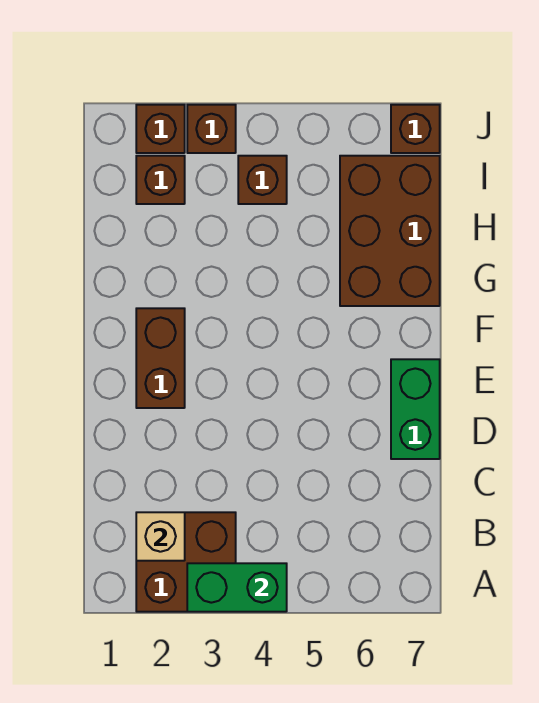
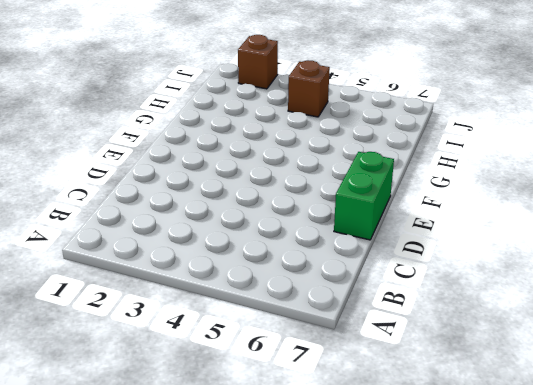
none -> brown brick A2:B3 level 1
none -> brown brick E2:F2 level 1

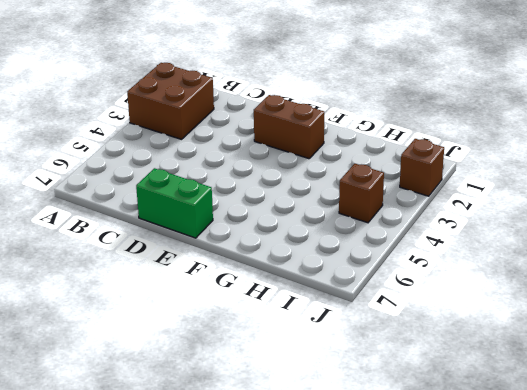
none -> brown brick G6:I7 level 1
none -> brown brick I2 level 1

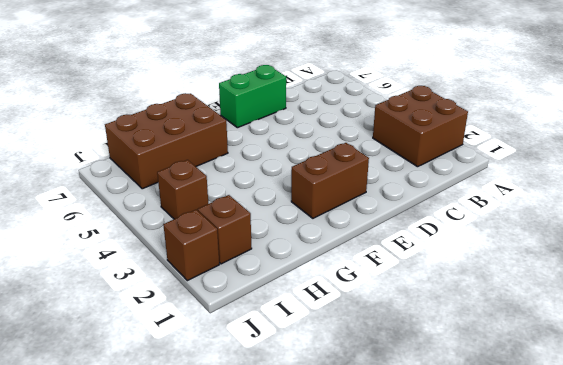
none -> brown brick J3 level 1
none -> brown brick J7 level 1

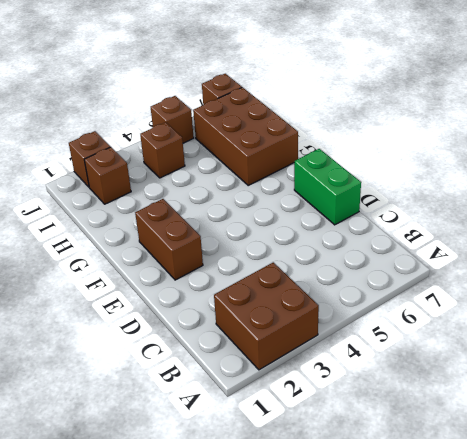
brown brick J5 level 1 -> brown brick J3 level 1
none -> green brick A3:A4 level 2
none -> tan brick B2 level 2

